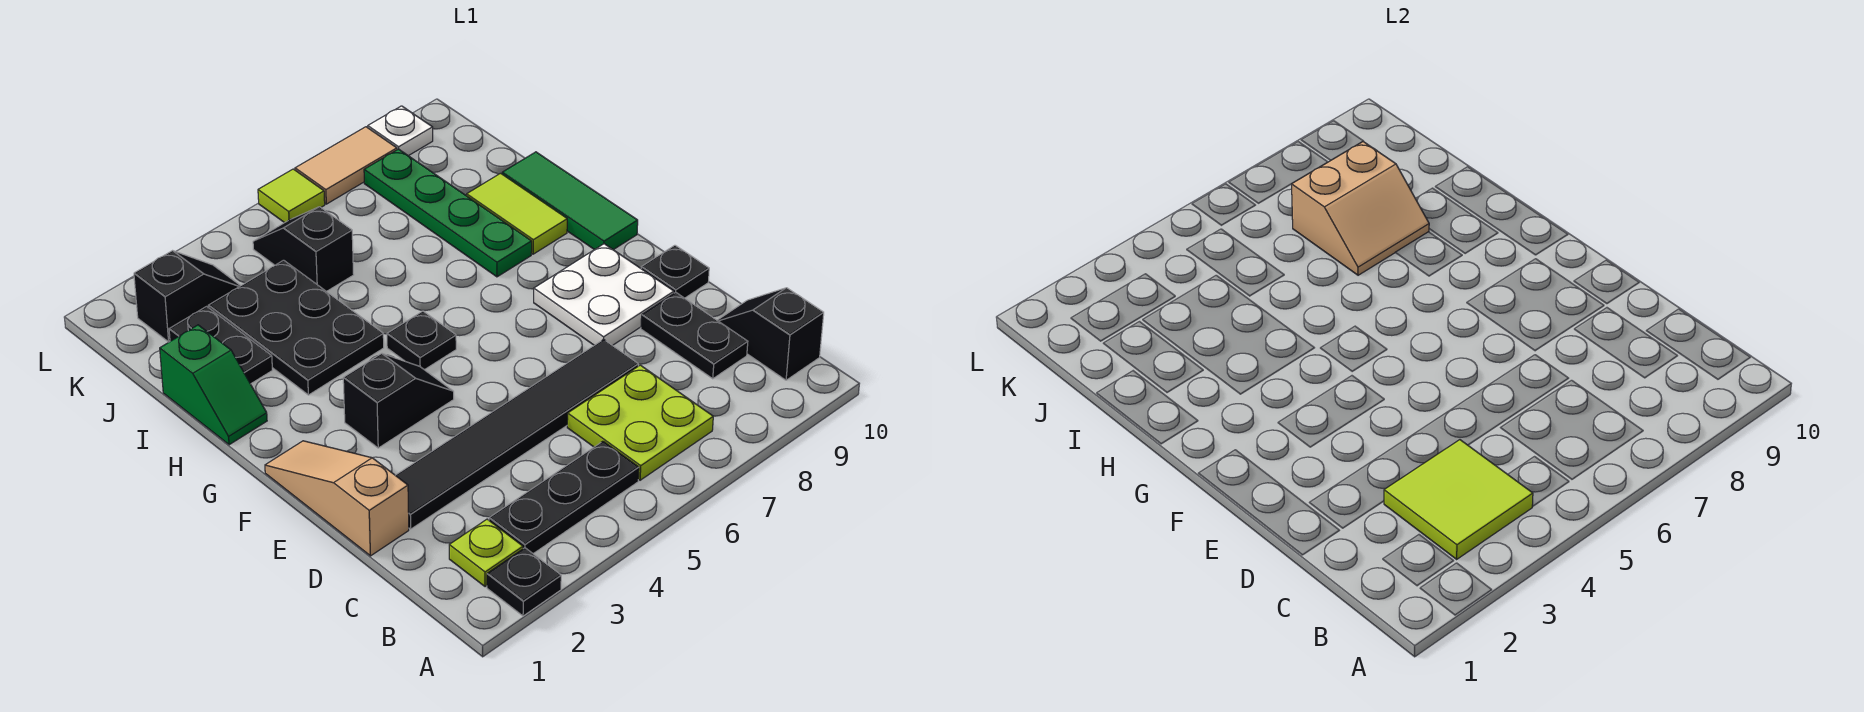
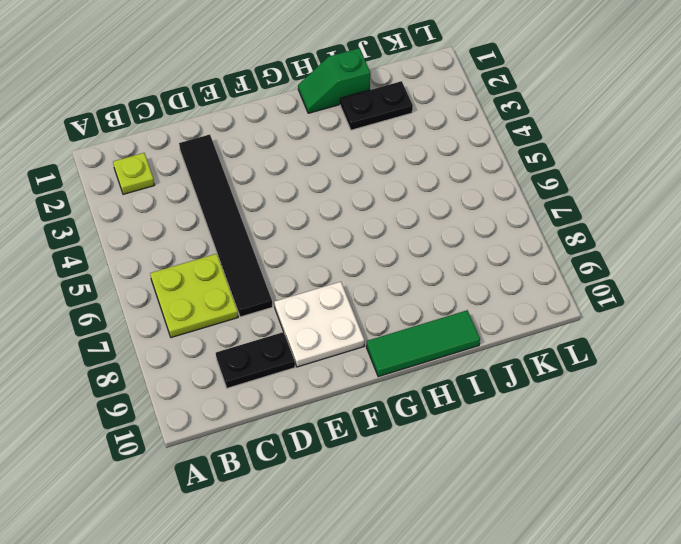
none -> black plate A2 level 1
none -> black plate B3:B5 level 1
none -> black slope B10:C10 level 1 top B

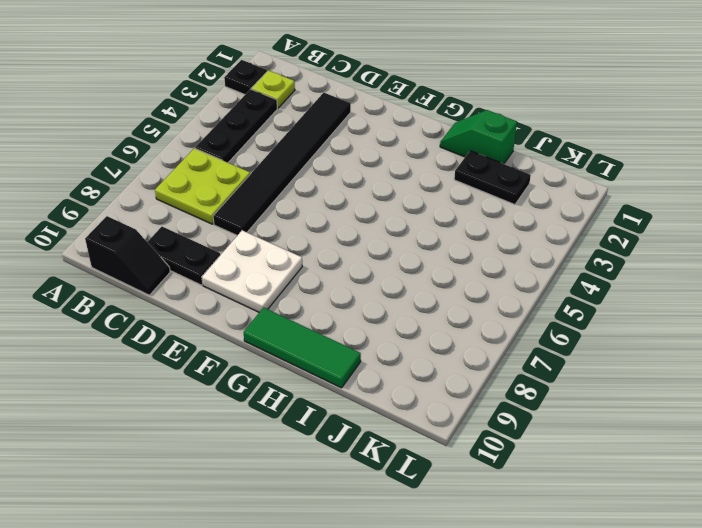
none -> tan slope D1:F1 level 1 top D
none -> black plate E10 level 1
none -> black slope F3:F4 level 1 top 3

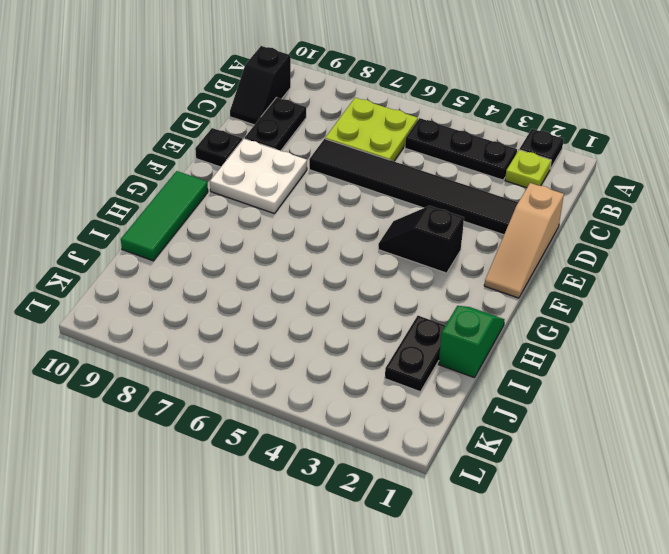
none -> black plate G5 level 1
none -> black plate H3:J4 level 1
none -> green plate H8:K8 level 1

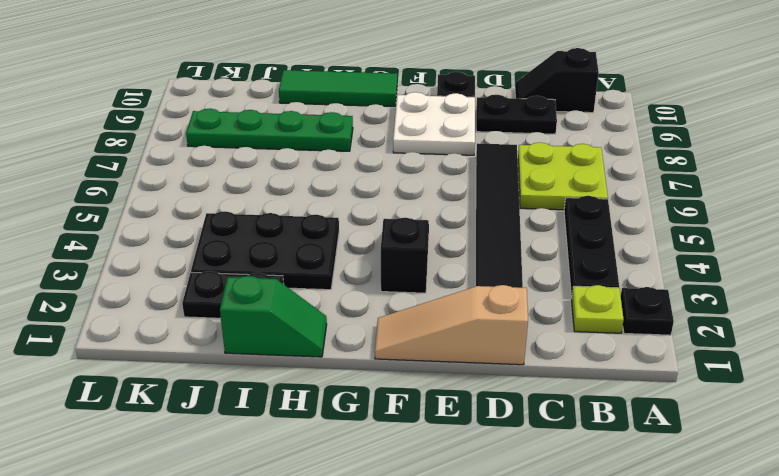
none -> black plate G5 level 1
none -> lime tile H9:I9 level 1
none -> black slope J5:K5 level 1 top J

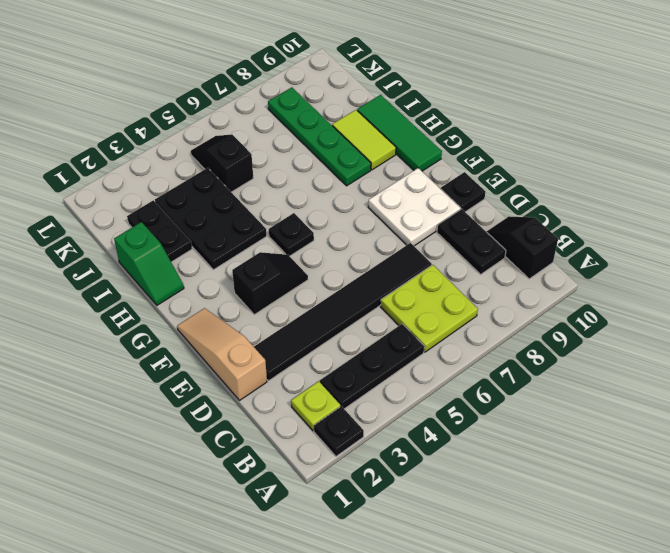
none -> black slope K2:K3 level 1 top 2
none -> lime tile L6 level 1
none -> tan tile L7:L8 level 1

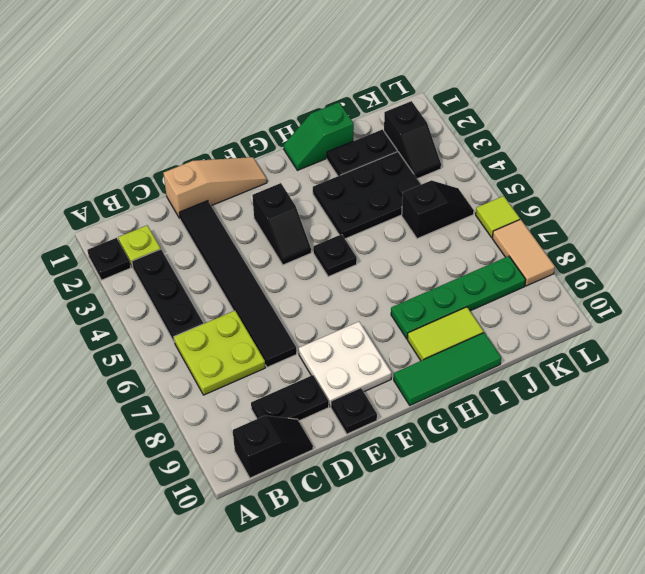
none -> white plate L9 level 1
none -> lime tile B3:C4 level 2
none -> tan slope I7:J8 level 2 top J

